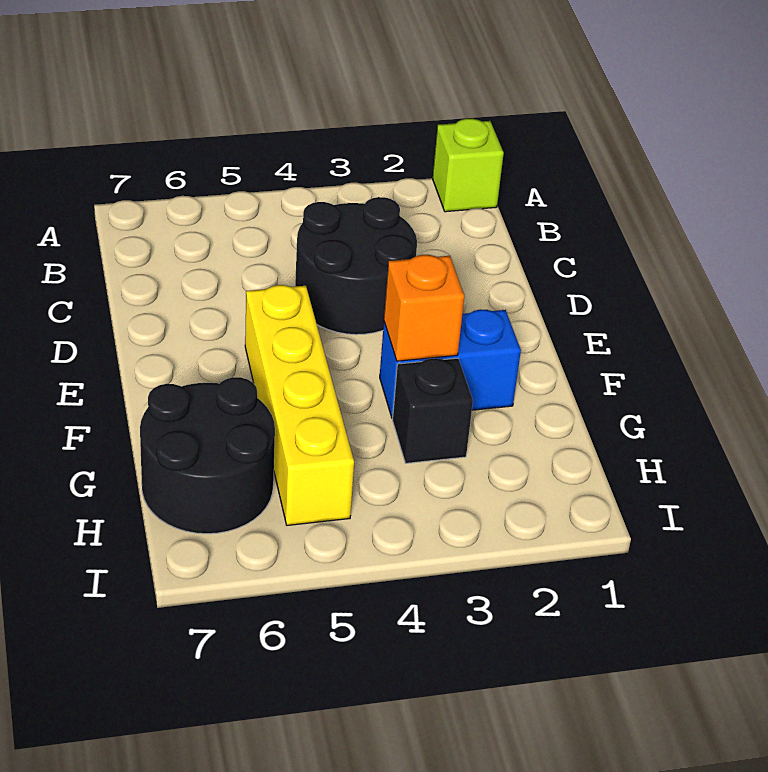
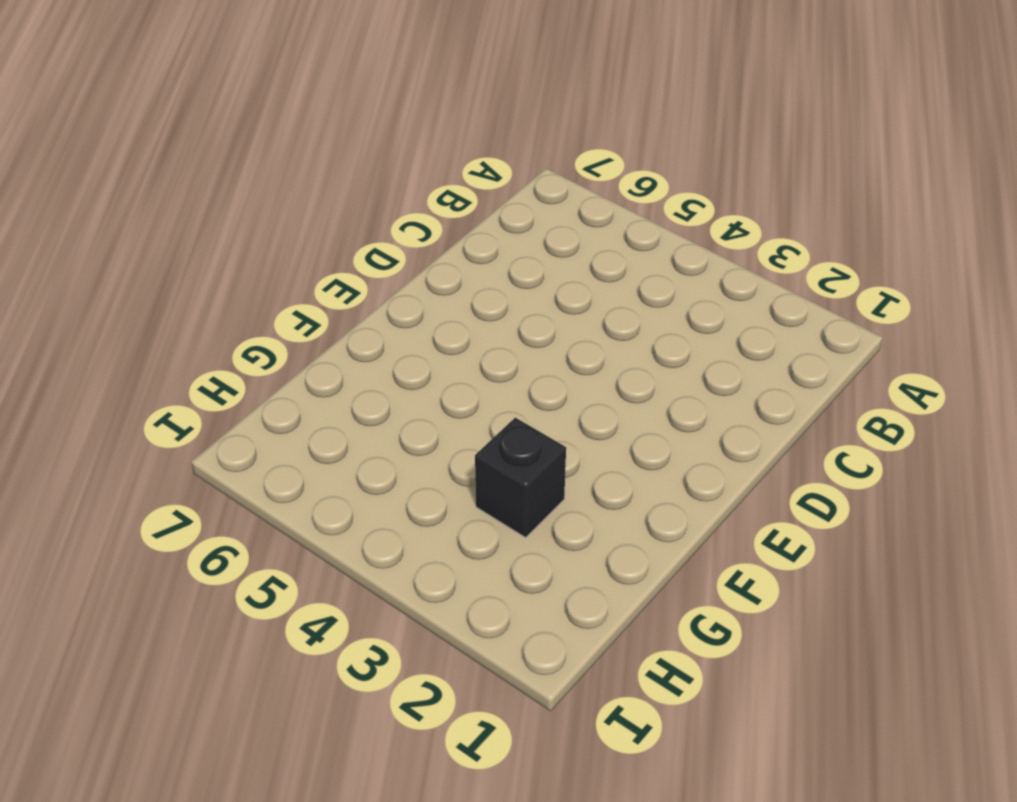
none -> lime brick A1 level 1
none -> black round brick C3:D4 level 1

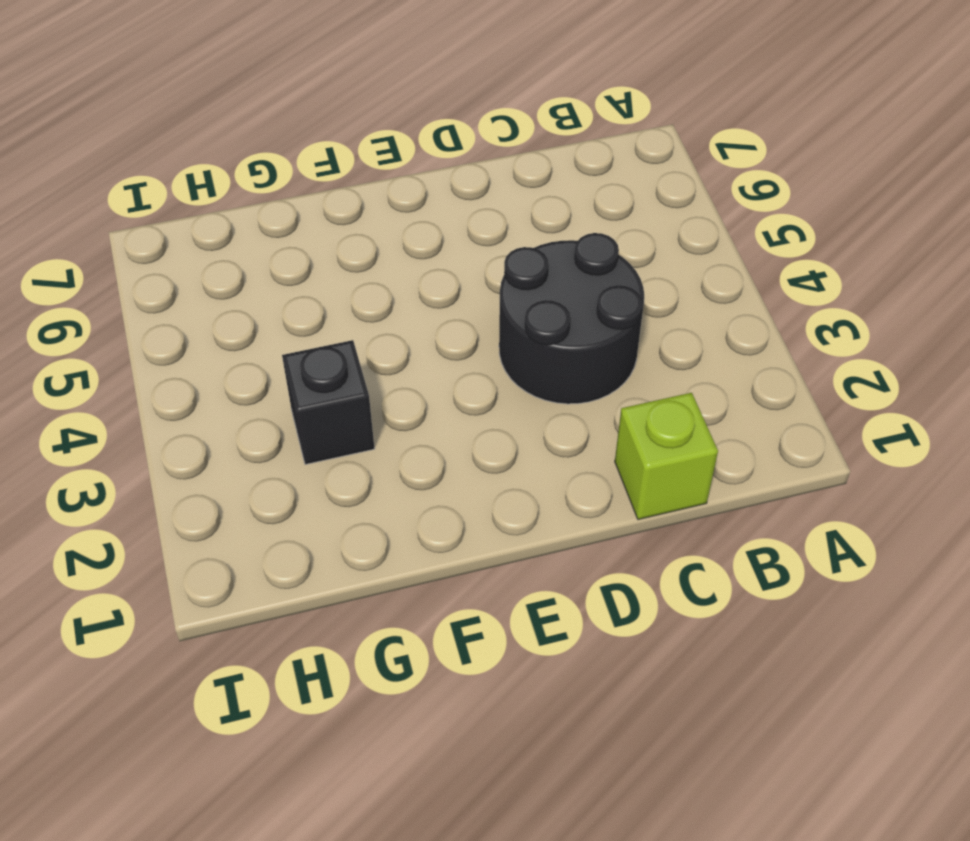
lime brick C1 level 1 -> lime brick A1 level 1
none -> yellow brick E5:H5 level 1
none -> blue brick F2:F3 level 1

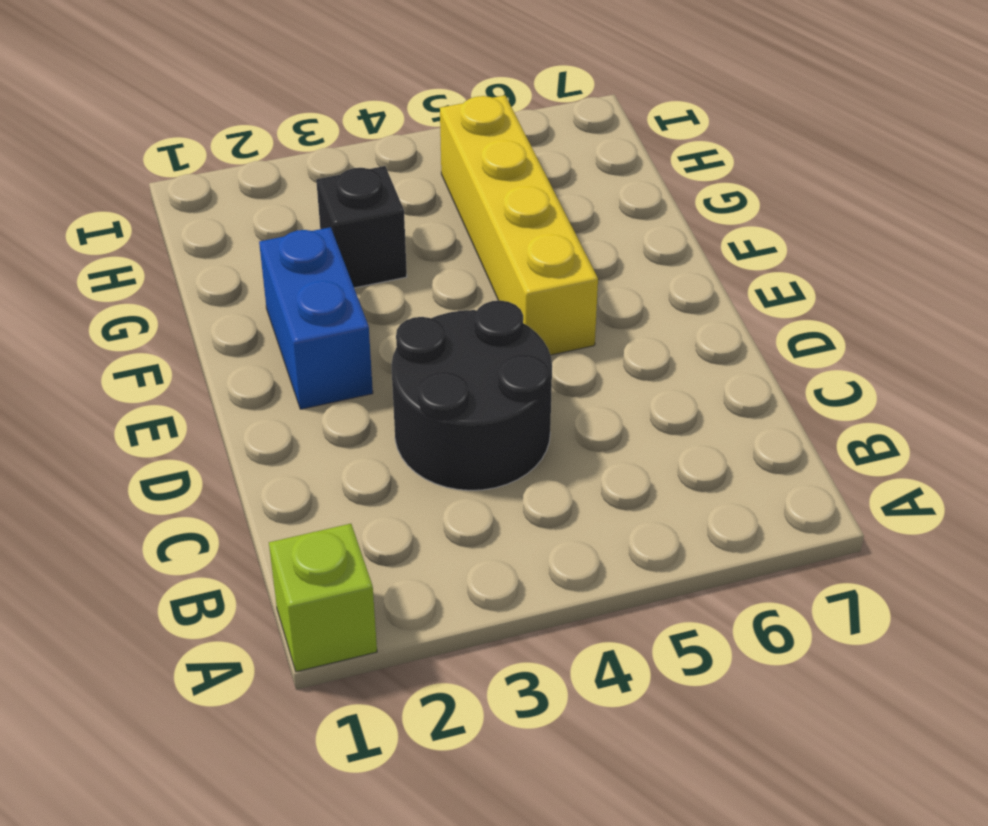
blue brick E2:F2 level 1 -> blue brick F2:F3 level 1
none -> black round brick G6:H7 level 1
none -> orange brick F3 level 2

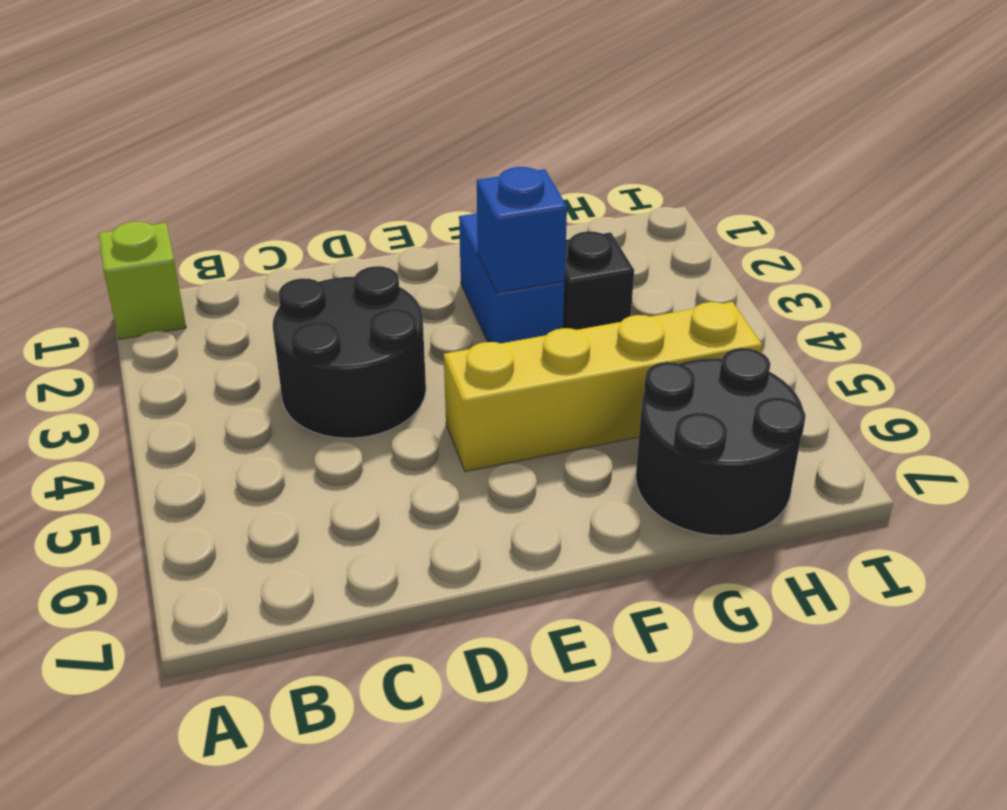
blue brick F3 level 2 -> orange brick F3 level 2

